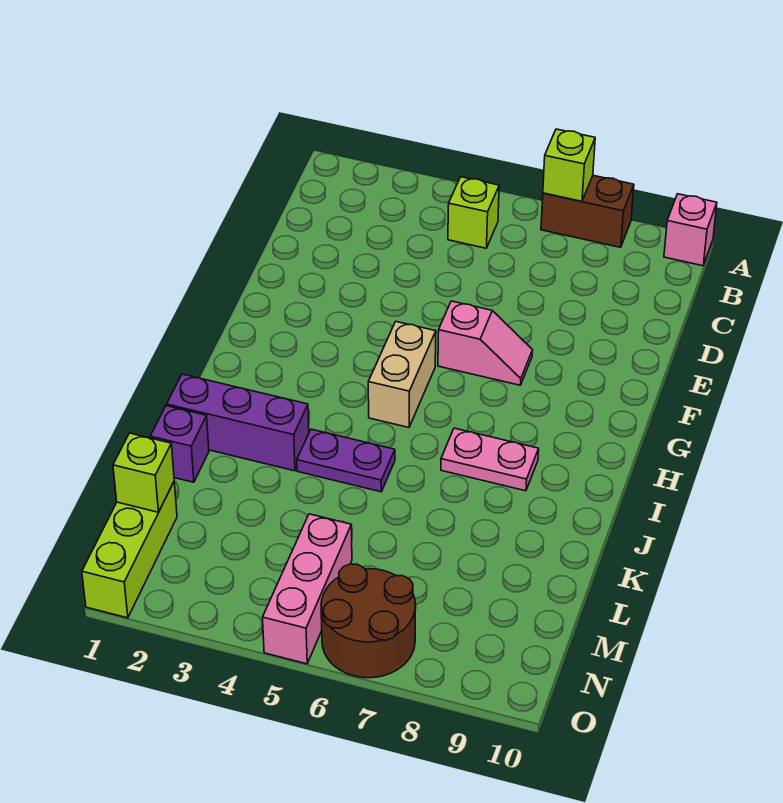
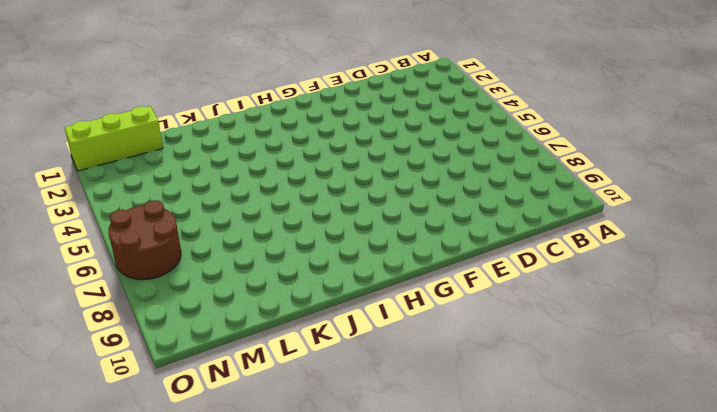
none -> brown brick A7:A8 level 1
none -> pink brick A10 level 1
none -> lime brick B5 level 1

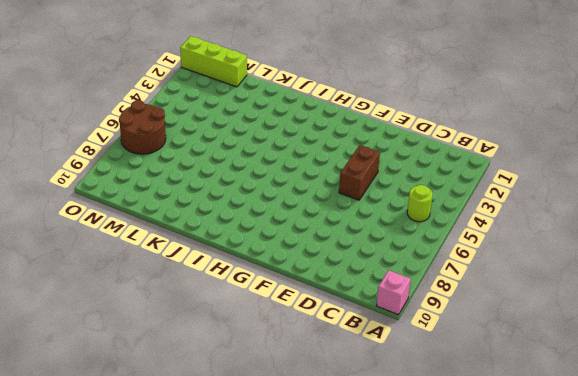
lime round brick B5 level 1 -> lime brick B5 level 1
brown brick E4:E5 level 1 -> brown brick A7:A8 level 1
none -> pink slope F6:F7 level 1 top 6
none -> tan brick G5:H5 level 1
none -> pink plate I7:I8 level 1

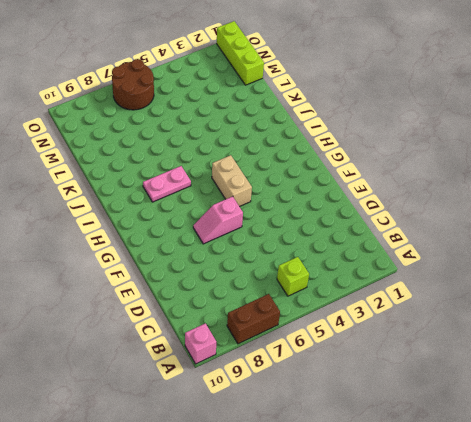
none -> purple brick J1:J3 level 1
none -> purple plate J4:J5 level 1
none -> purple brick K1 level 1

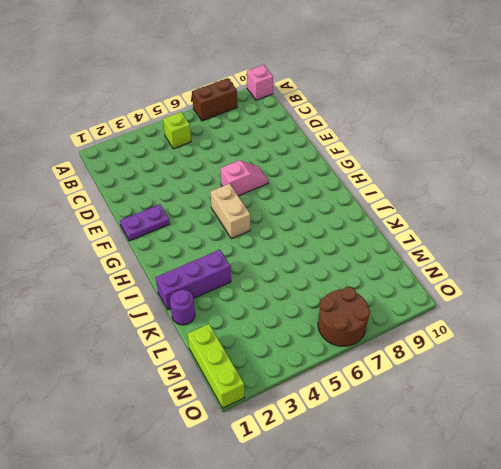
purple plate F1:F2 level 1 -> purple plate J4:J5 level 1
purple round brick K1 level 1 -> purple brick K1 level 1
none -> pink plate I7:I8 level 1
none -> pink brick M5:O5 level 1
none -> lime brick A7 level 2

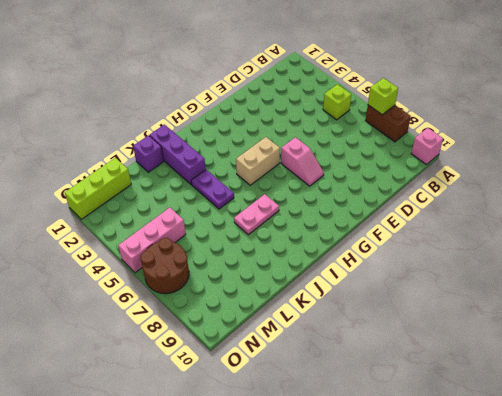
pink plate I7:J7 level 1 -> pink plate I7:I8 level 1
none -> lime brick M1 level 2

